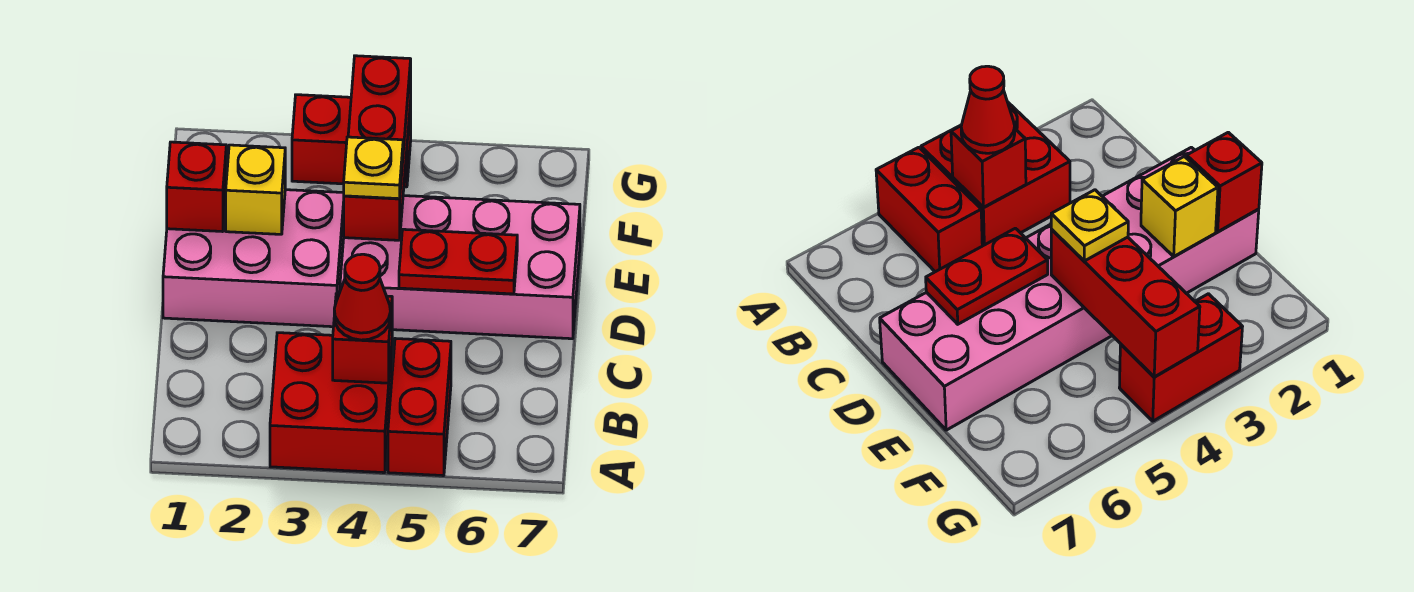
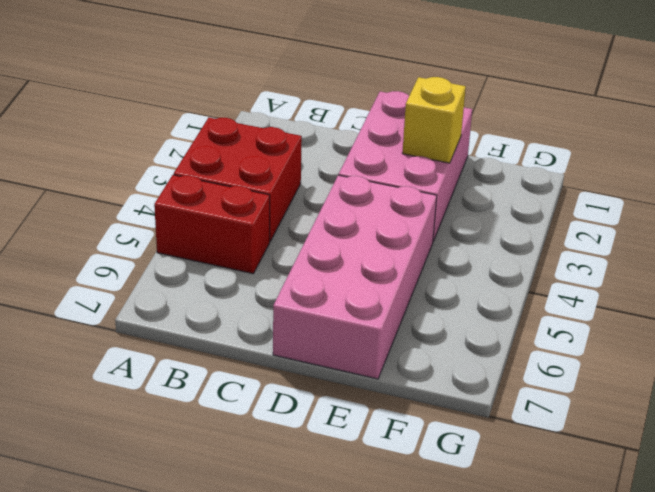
none -> red brick G3:G4 level 1
none -> red brick B4 level 2
none -> red plate D5:D6 level 2

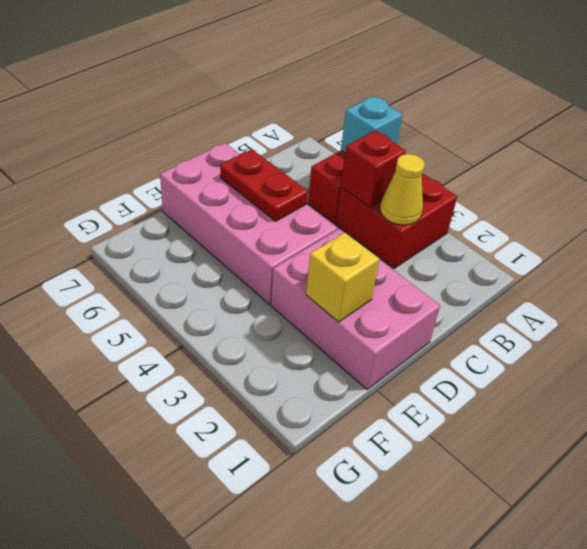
cyan brick A5 level 2 -> none
yellow cone B3 level 2 -> none
none -> red brick G3:G4 level 1
none -> red brick E1 level 2
none -> red brick E4:G4 level 2

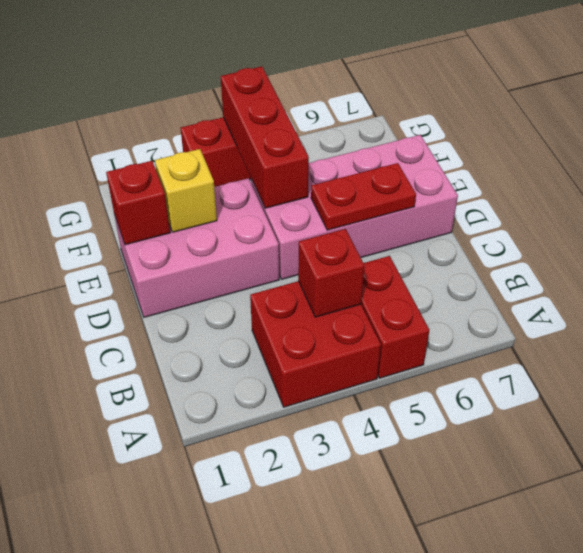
none -> red cone B4 level 3
none -> yellow plate E4 level 3

